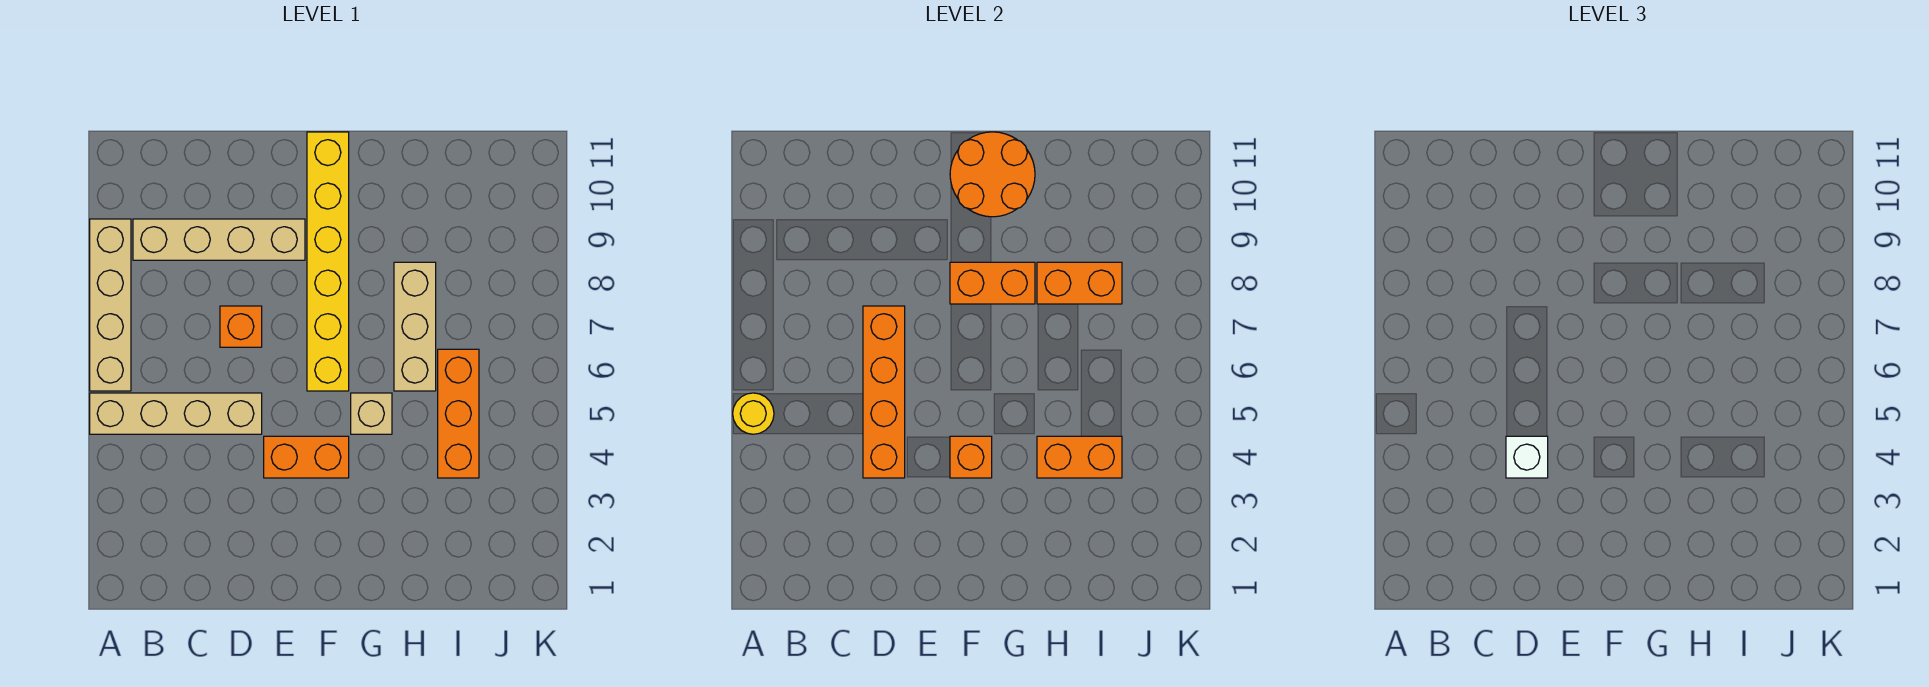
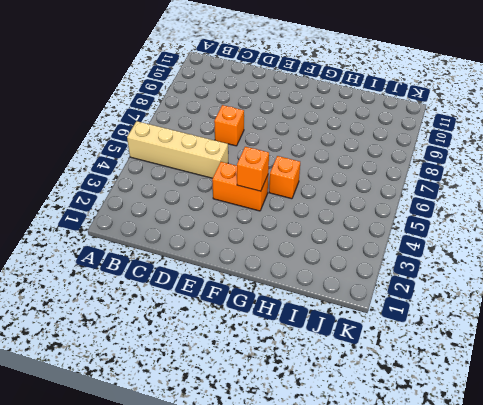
orange brick G5 level 1 -> tan brick G5 level 1
none -> tan brick A6:A9 level 1
none -> tan brick B9:E9 level 1
none -> yellow brick F6:F11 level 1

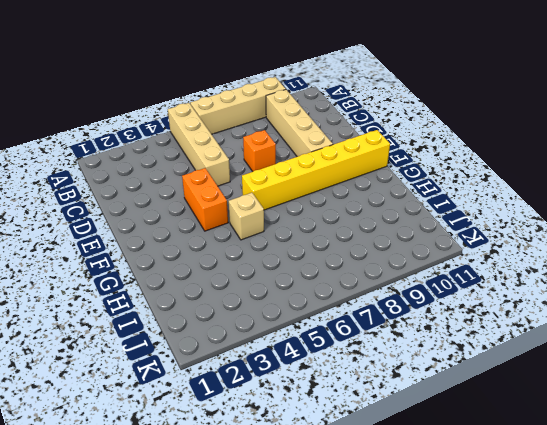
none -> tan brick H6:H8 level 1
none -> orange brick I4:I6 level 1
none -> yellow round brick A5 level 2

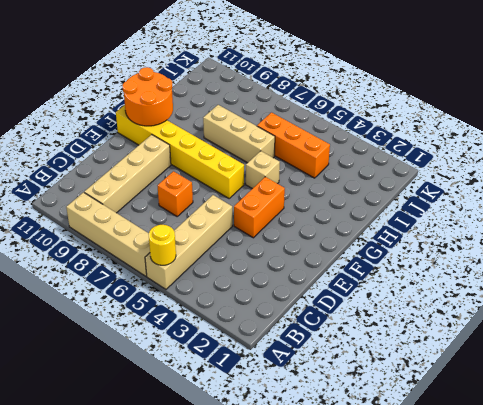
none -> orange brick D4:D7 level 2
none -> orange brick F4 level 2
none -> orange brick F8:G8 level 2

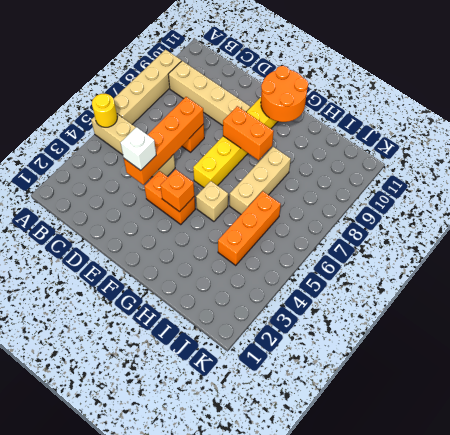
none -> orange brick H4:I4 level 2
none -> orange brick H8:I8 level 2

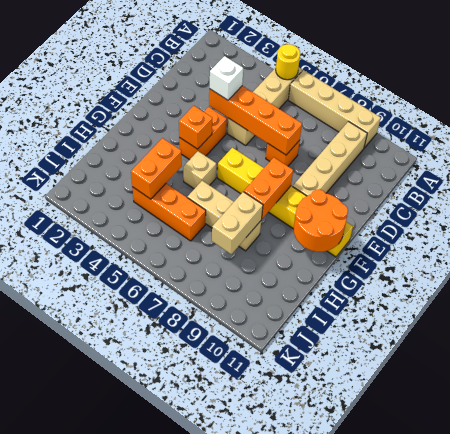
tan brick H8:I8 level 2 -> orange brick H8:I8 level 2

